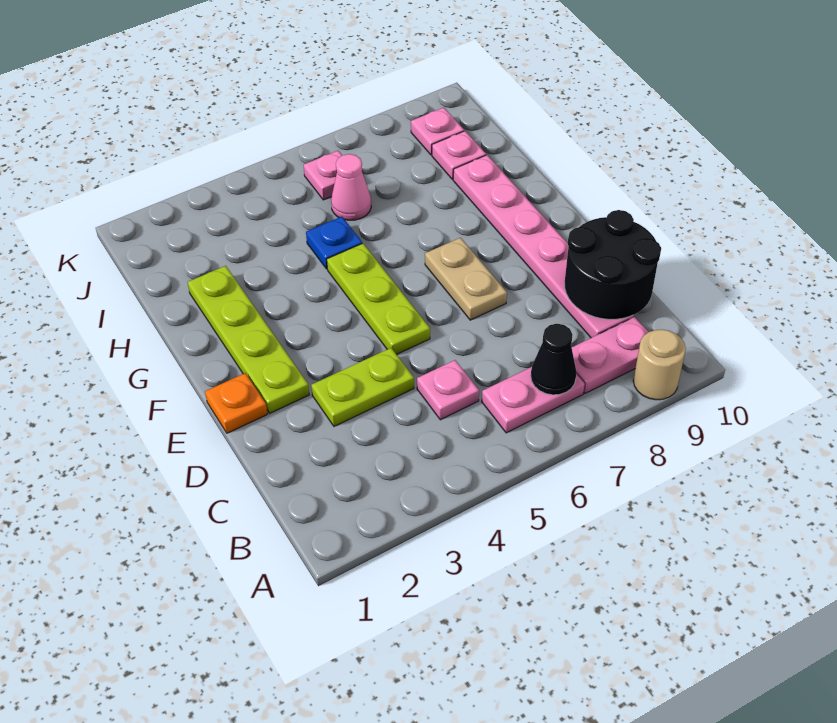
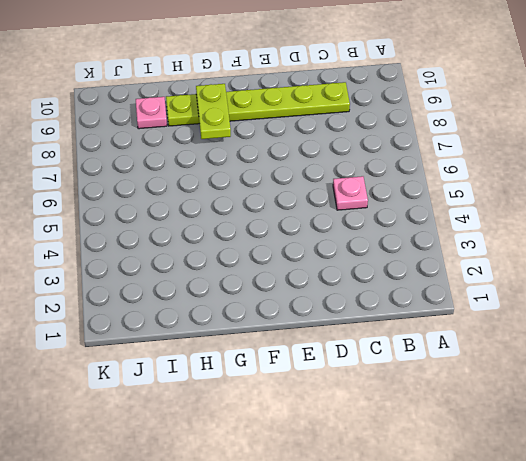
lime plate C9:H9 level 1 -> pink plate C9:H9 level 1
lime plate G8:G9 level 2 -> lime plate D3:D4 level 1
none -> tan round brick A9 level 1
none -> pink plate B6:B7 level 1
none -> pink plate B8:B9 level 1

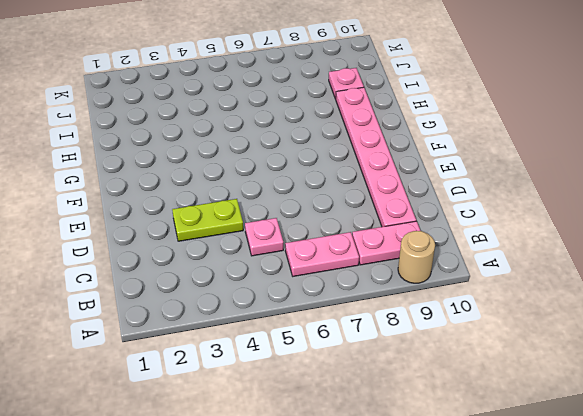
none -> orange plate E1 level 1
none -> lime plate E2:H2 level 1
none -> lime plate E5:G5 level 1

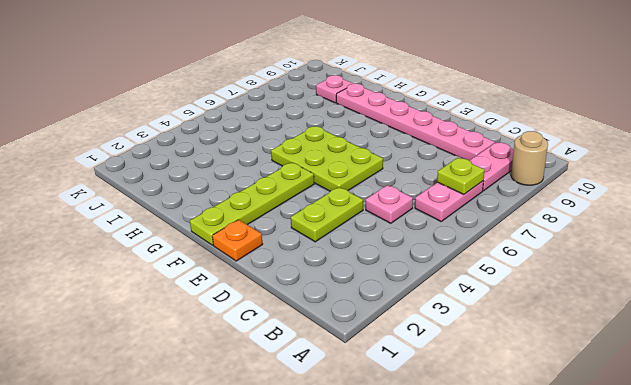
lime plate B7 level 2 -> black cone B7 level 2
lime plate E5:G6 level 1 -> lime plate E5:G5 level 1
lime plate F1:F4 level 1 -> lime plate E2:H2 level 1
none -> tan plate E7:F7 level 1
none -> blue plate H5 level 1
none -> pink cone I6 level 1

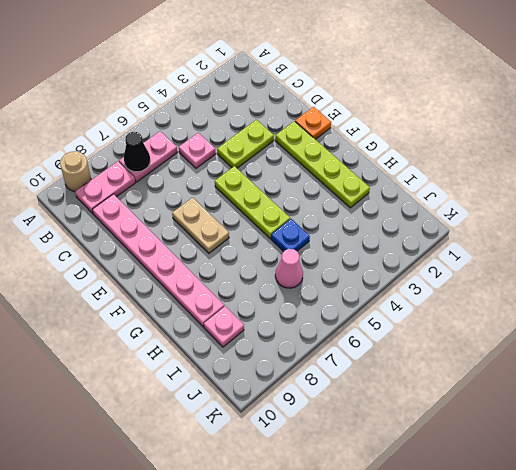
none -> pink plate J6 level 1
none -> pink plate J9 level 1
none -> black round brick C9:D10 level 2

